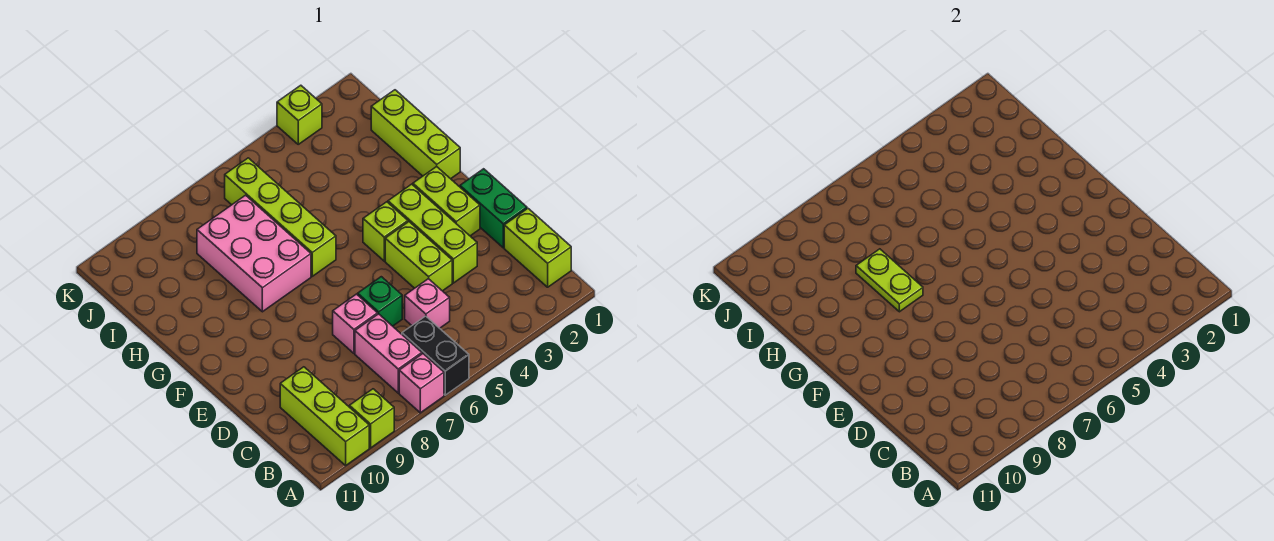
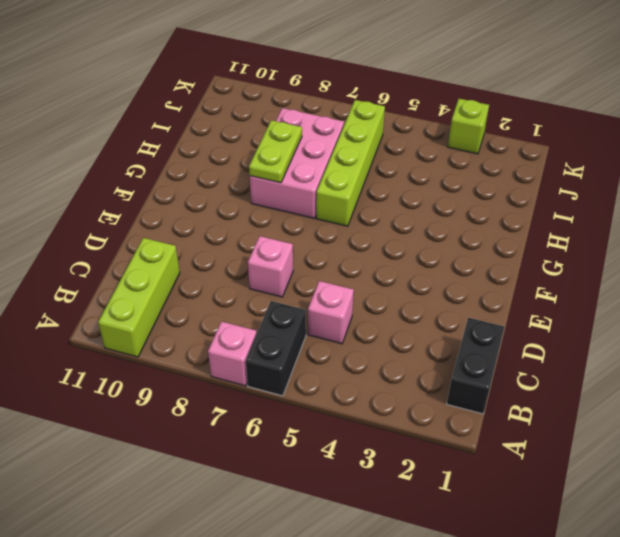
black brick B1:C1 level 1 -> lime brick B1:C1 level 1
none -> lime brick A9 level 1
none -> pink brick B7:C7 level 1
none -> green brick D1:E1 level 1

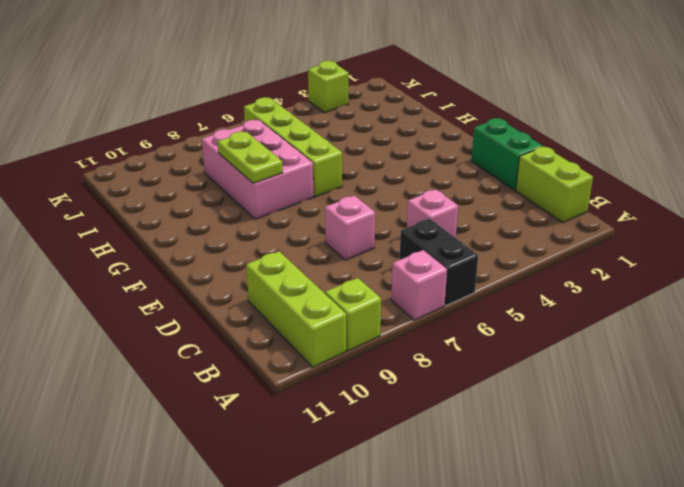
none -> pink brick B7:C7 level 1
none -> lime brick D3:F3 level 1
none -> lime brick D4:E4 level 1

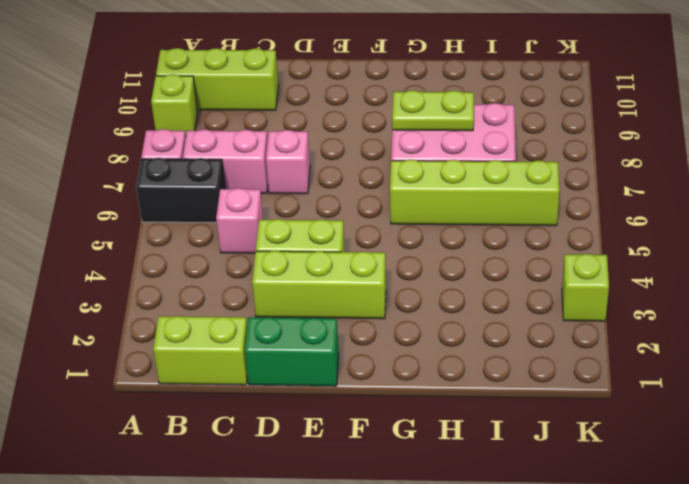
none -> green brick D6 level 1
none -> lime brick E2:F2 level 1
none -> lime brick F4 level 1

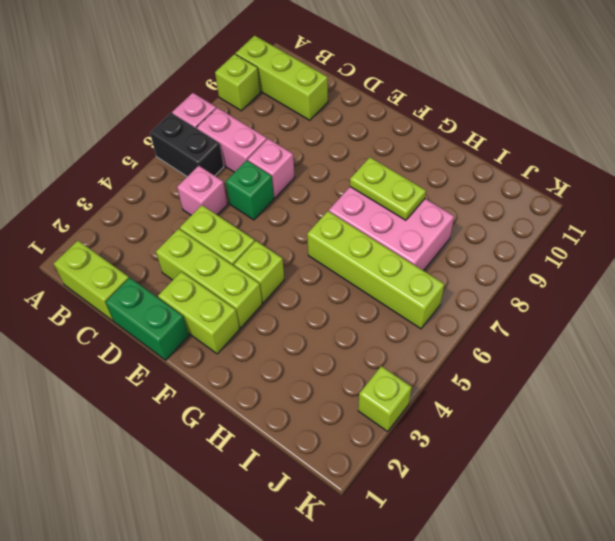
none -> lime brick G1:I1 level 1

